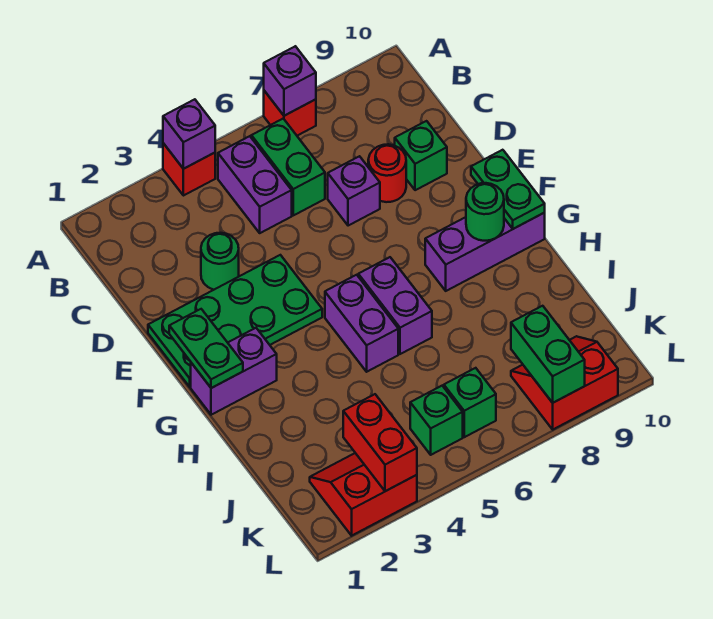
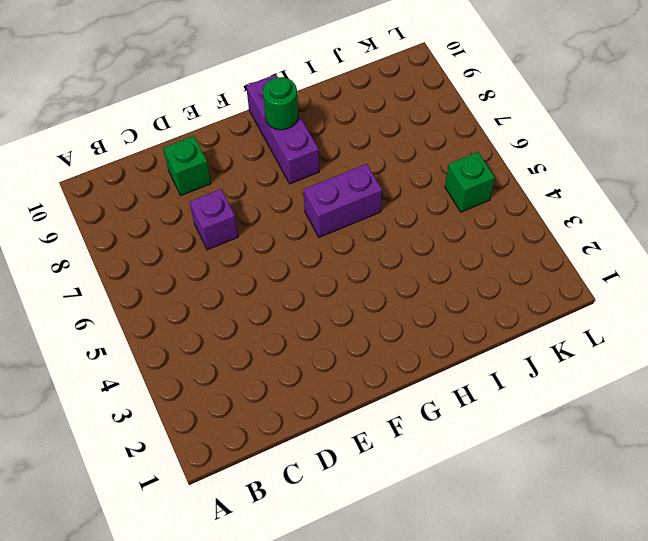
none -> red brick A4 level 1
none -> red brick A7 level 1
none -> purple brick B5:C5 level 1

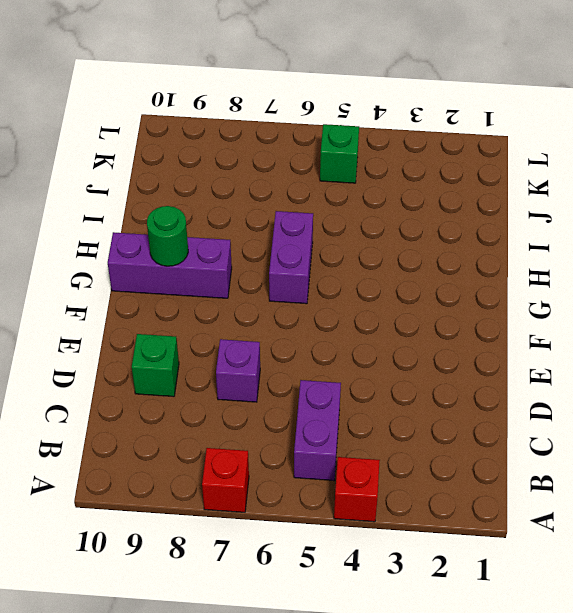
none -> green brick B6:C6 level 1
none -> green round brick D3 level 1
none -> red round brick D8 level 1

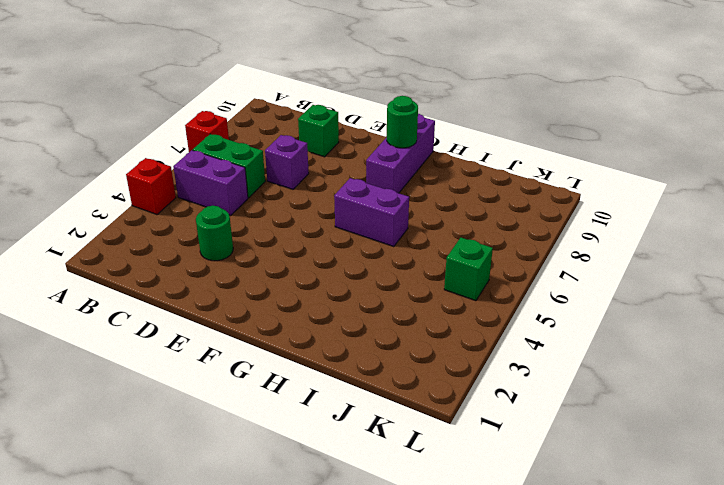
none -> red round brick D8 level 1
none -> green plate E1:F4 level 1
none -> purple brick G1:G2 level 1

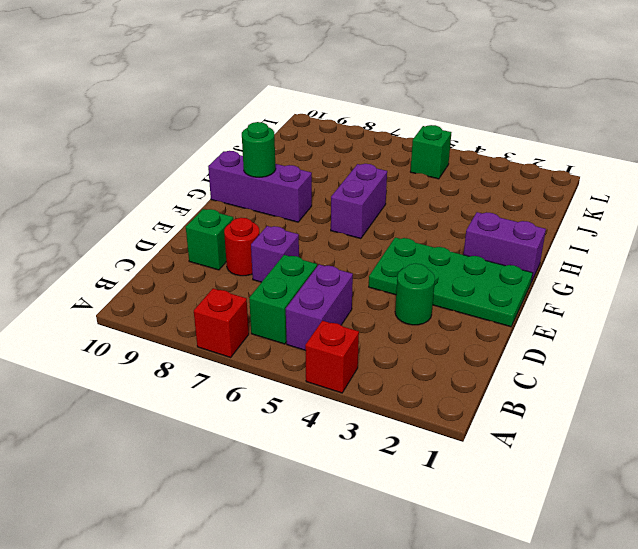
none -> purple brick G5:H5 level 1
none -> red slope K2:L3 level 1 top L
none -> green brick K6 level 1

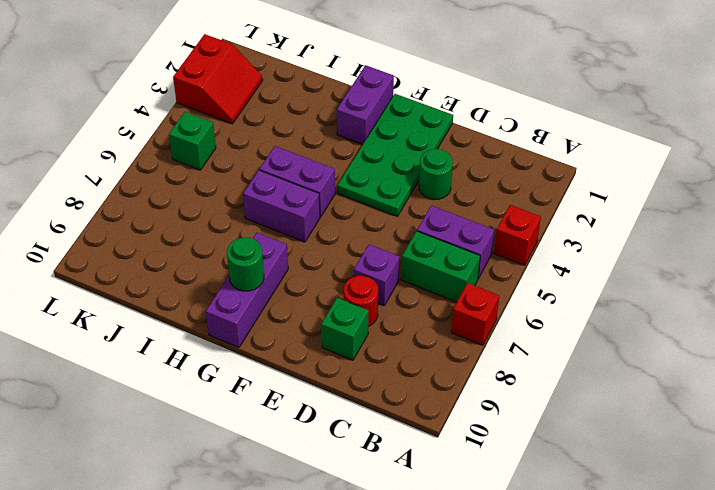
none -> green brick K6 level 1
none -> red slope K8:L9 level 1 top L
none -> purple brick A4 level 2

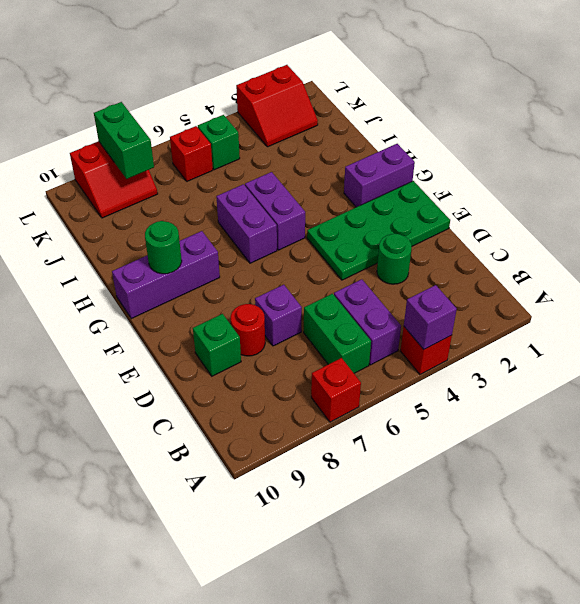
red brick K6 level 1 -> green brick K6 level 1
none -> purple brick A7 level 2
none -> green plate F1:G1 level 2
none -> green plate F10:G10 level 2

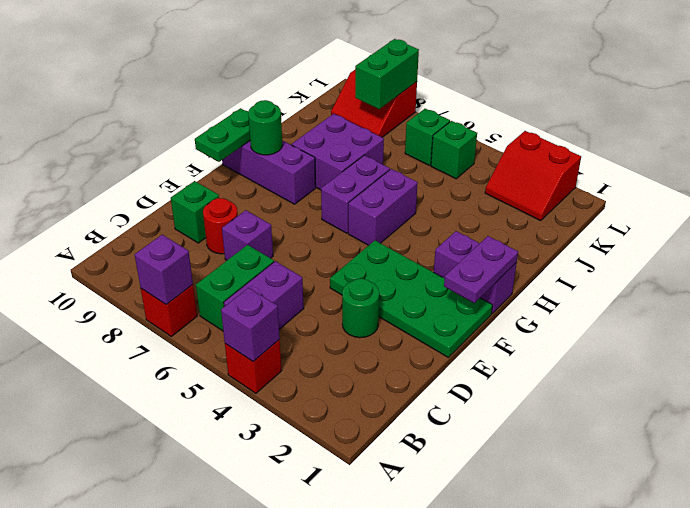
purple plate F1:G1 level 2 -> green plate F1:G1 level 2
purple brick H7:I8 level 1 -> none
none -> red brick K3:L3 level 2

